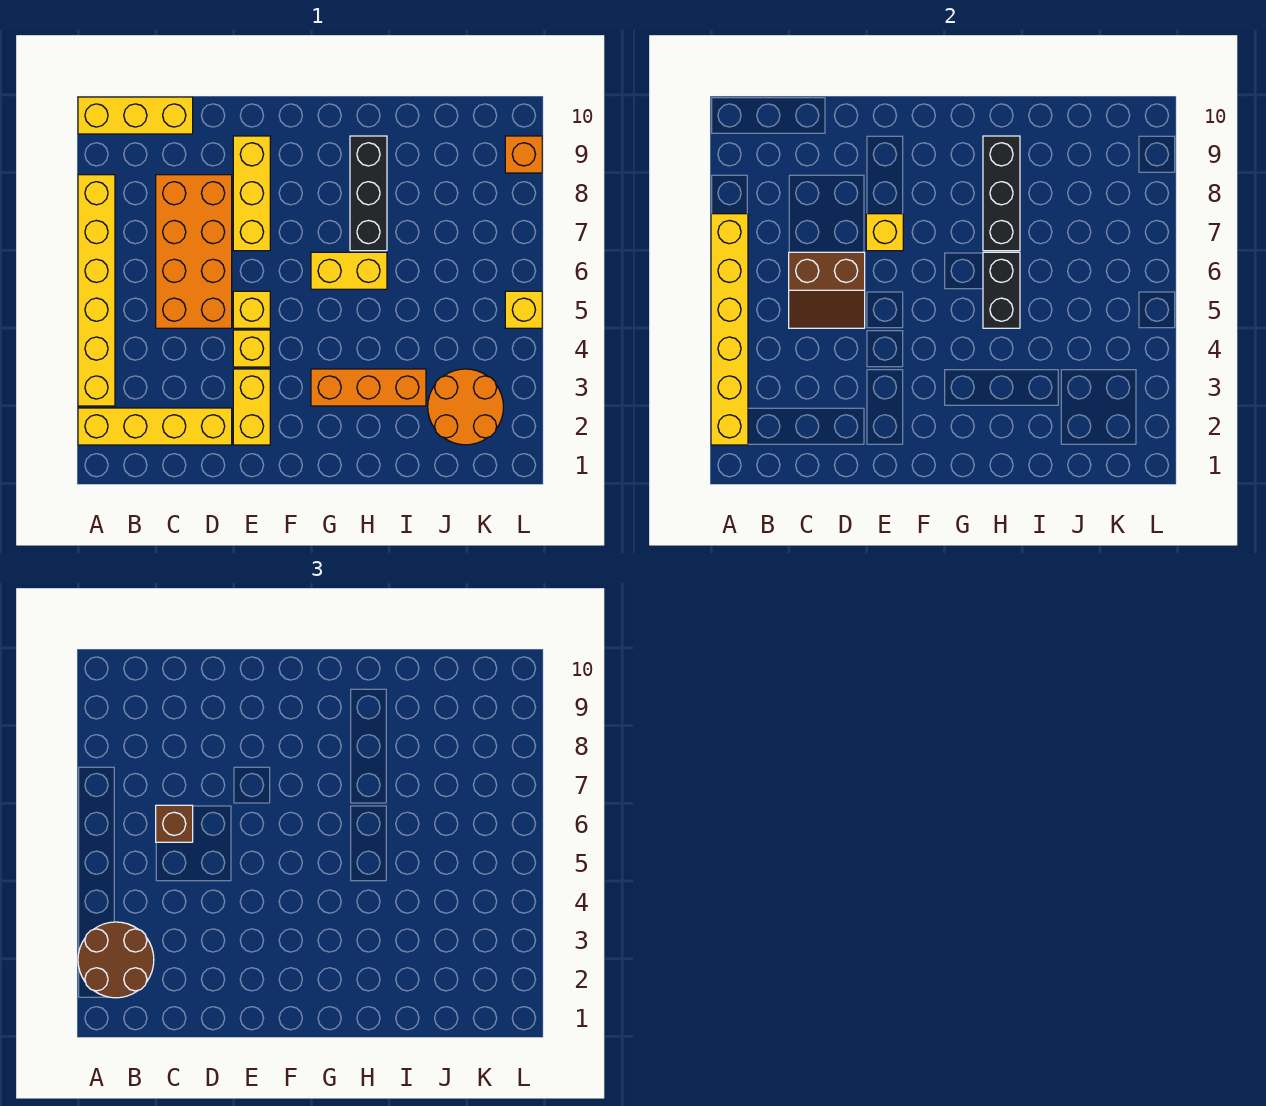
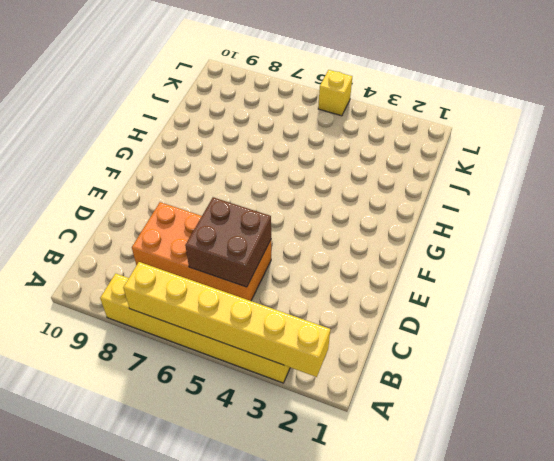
brown brick C5:D6 level 2 -> brown slope C5:D6 level 2 top 6
none -> yellow brick A2:D2 level 1
none -> yellow brick A10:C10 level 1
none -> yellow brick E2:E3 level 1

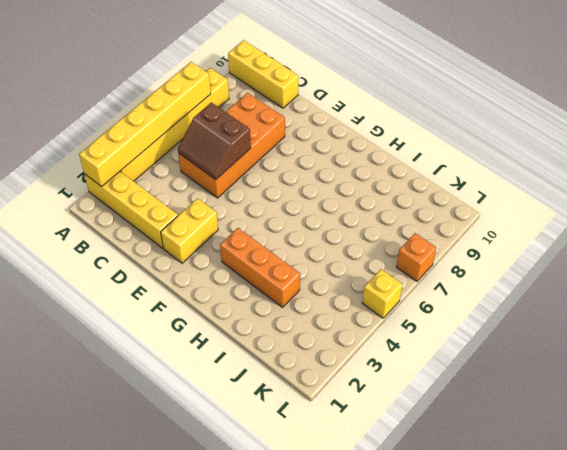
orange brick L7 level 1 -> orange brick L9 level 1
none -> yellow brick E4 level 1
none -> yellow brick E5 level 1
none -> yellow brick E7:E9 level 1

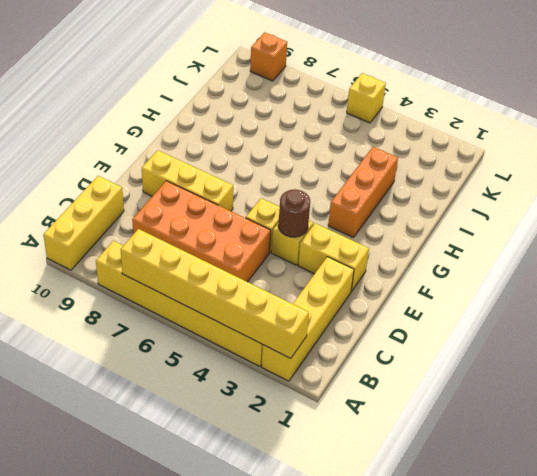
brown round brick E4 level 2 -> none
none -> yellow brick G6:H6 level 1
none -> black brick H7:H9 level 1
none -> orange round brick J2:K3 level 1

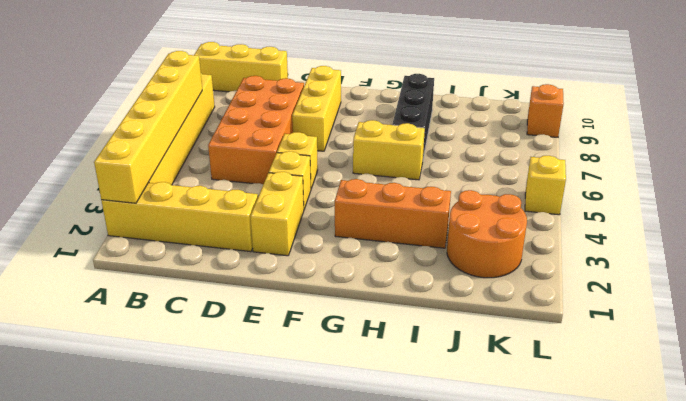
none -> brown slope C5:D6 level 2 top 6
none -> yellow brick E7 level 2
none -> black brick H5:H6 level 2

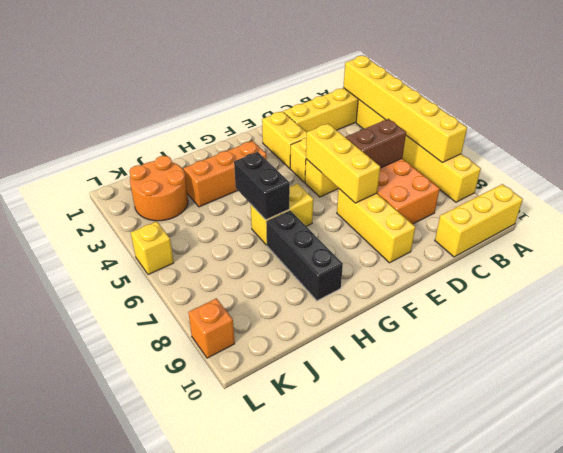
yellow brick E5:E7 level 2 -> yellow brick E7 level 2
none -> black brick H7:H9 level 2
none -> brown round brick A2:B3 level 3
none -> brown brick C6 level 3

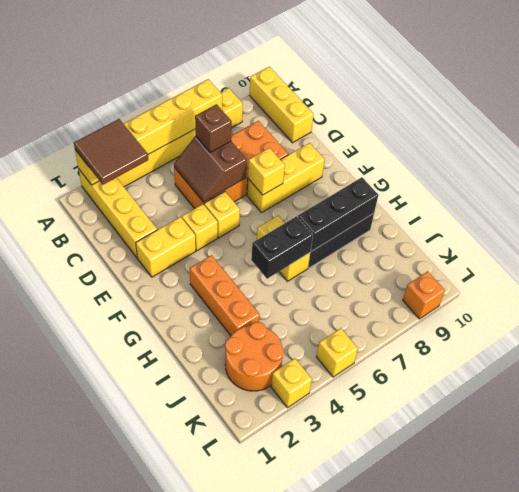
brown tile A2:B3 level 3 -> brown round brick A2:B3 level 3
yellow brick L3 level 1 -> none

